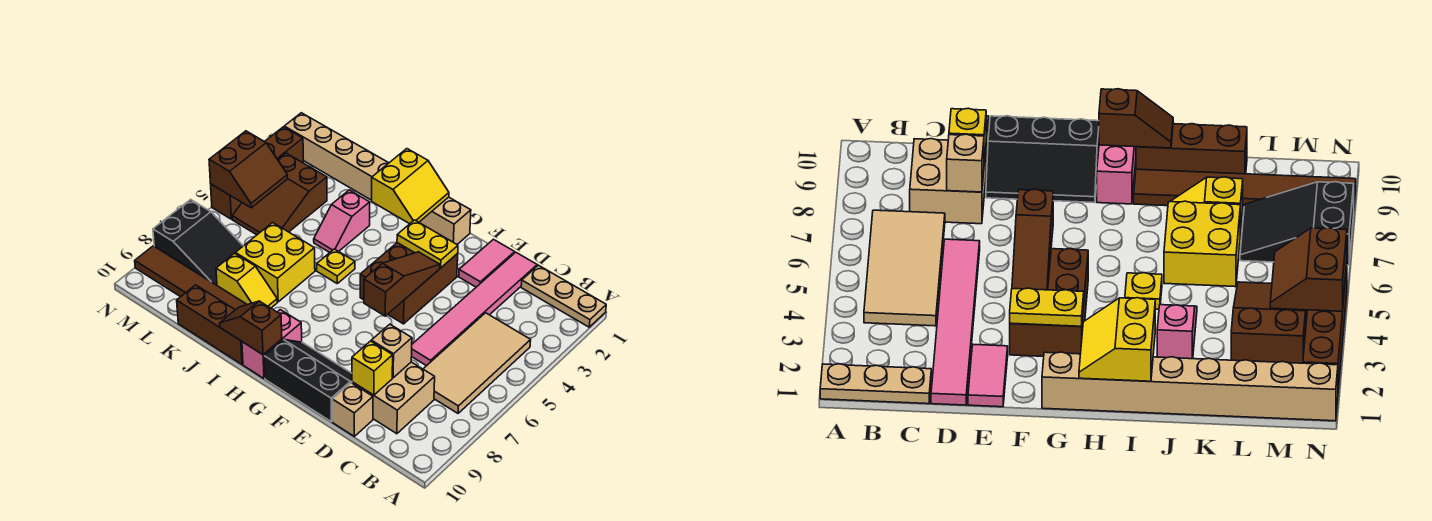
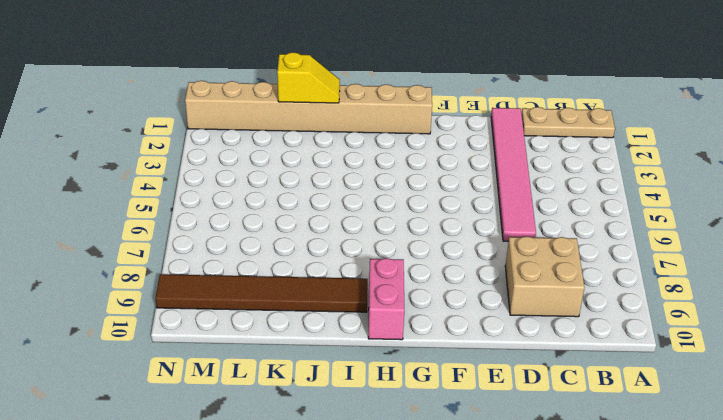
yellow slope J1:K1 level 2 top K -> yellow slope J8:K8 level 1 top K
none -> tan tile B4:C7 level 1
none -> tan brick D10 level 1
none -> pink tile E1:E2 level 1

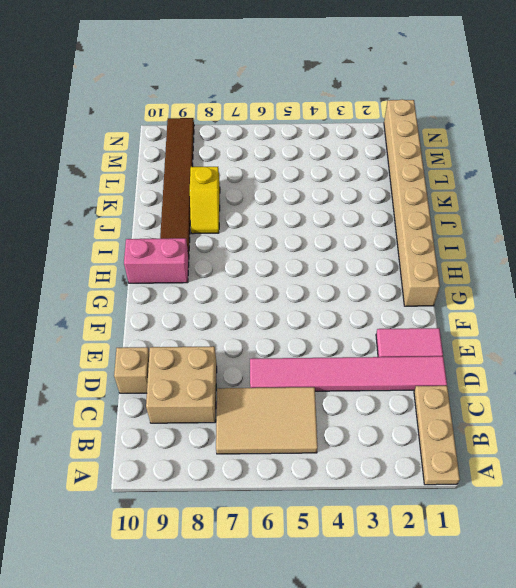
tan tile B5:C7 level 1 -> tan tile B4:C7 level 1
none -> black slope E9:G10 level 1 top 10
none -> brown brick F3:G5 level 1
none -> yellow plate I5 level 1

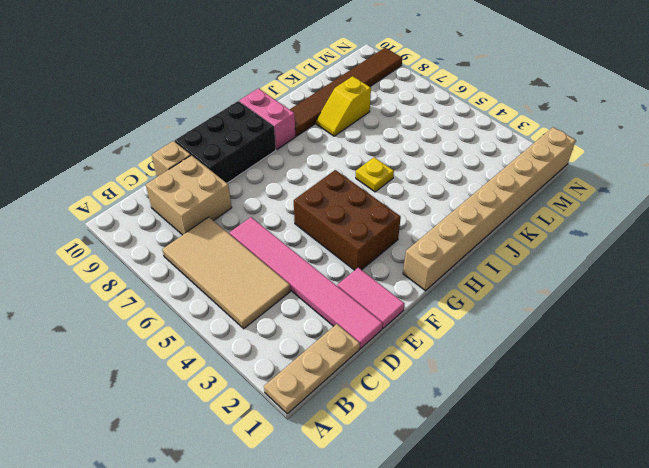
black brick E9:G10 level 1 -> black slope E9:G10 level 1 top 10
none -> brown brick I10:K10 level 1
none -> pink slope J3:J4 level 1 top 3
none -> yellow brick J6:K7 level 1

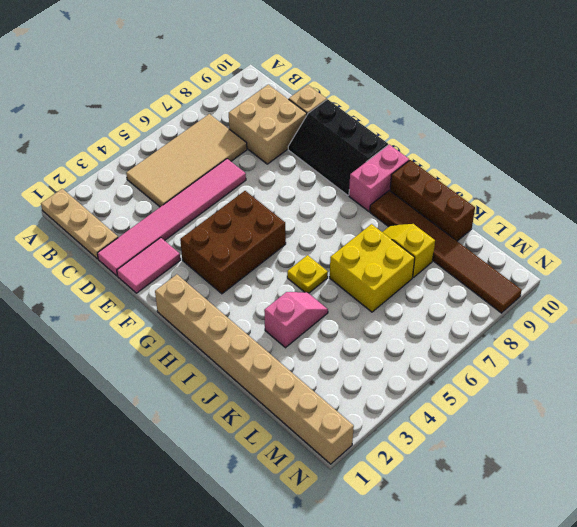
none -> brown slope L3:M5 level 1 top 3
none -> black slope L7:N8 level 1 top N
none -> brown brick N2:N5 level 1

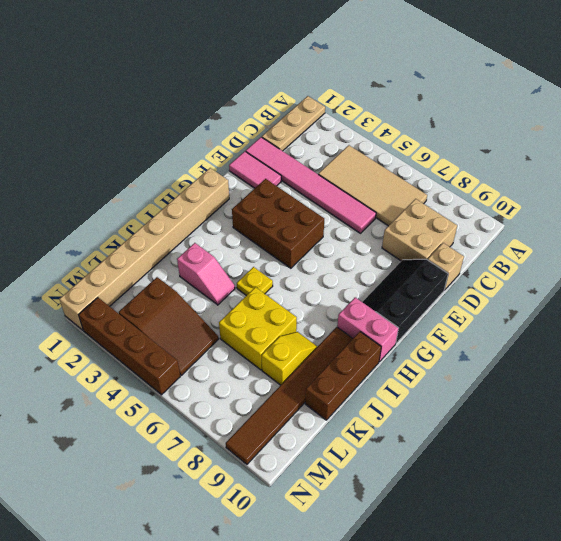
none -> black slope L7:N8 level 1 top N
none -> tan brick D8 level 2
none -> yellow brick D9 level 2

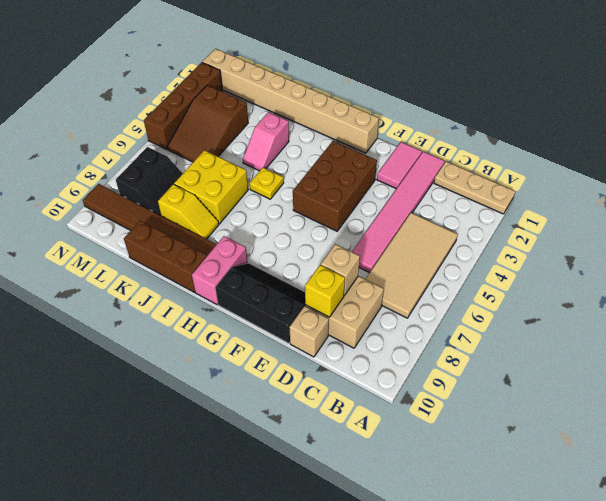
black slope L7:M8 level 1 top M -> black slope L7:N8 level 1 top N
none -> yellow plate F3:G3 level 2
none -> brown slope F4:F6 level 2 top 6
none -> yellow slope H1:I2 level 2 top I

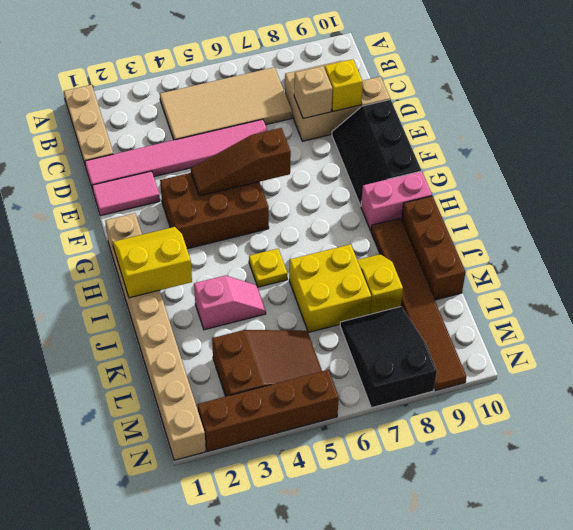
none -> yellow plate F3:G3 level 2
none -> brown slope H10:I10 level 2 top H
none -> brown slope M4:N5 level 2 top N

